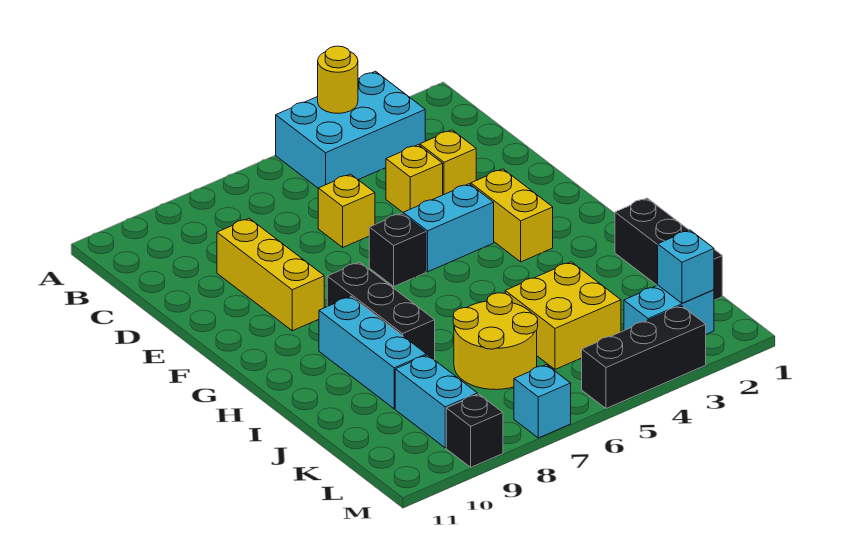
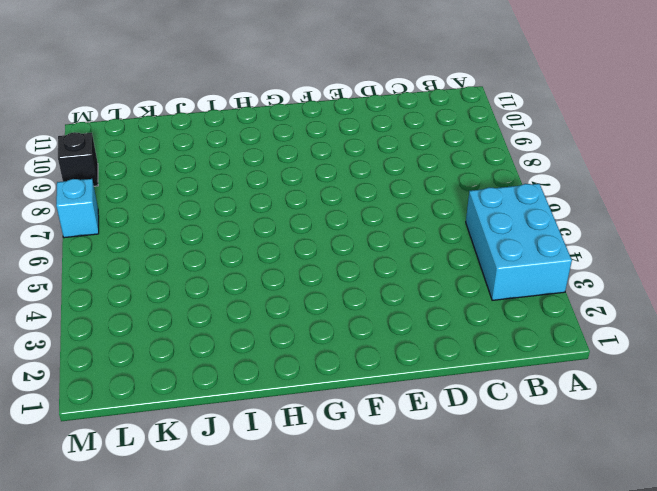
none -> yellow brick D3 level 1
none -> yellow brick D4 level 1
none -> yellow brick D6 level 1

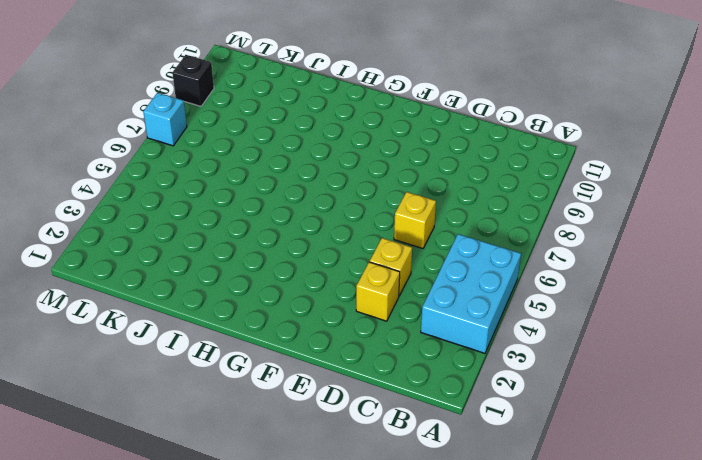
none -> yellow brick D9:F9 level 1
none -> yellow brick F3:G3 level 1
none -> cyan brick F4:F5 level 1

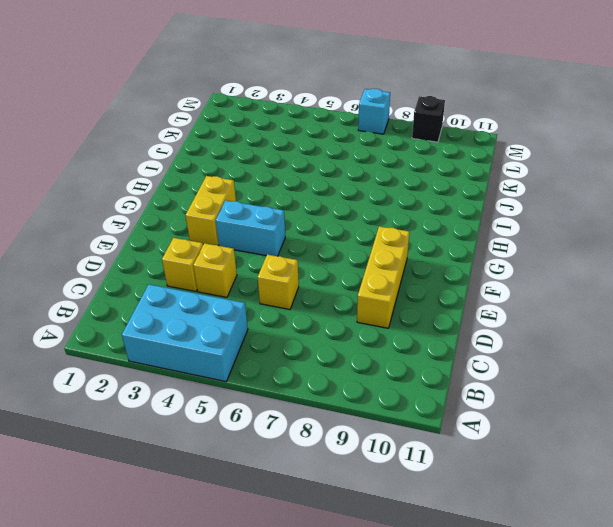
none -> black brick F6 level 1
none -> black brick G8:I8 level 1
none -> cyan brick H9:J9 level 1

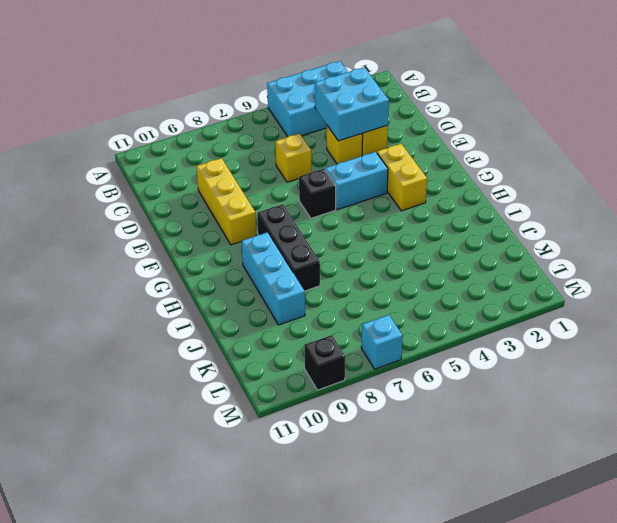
cyan brick C3:D4 level 2 -> none
none -> black brick I1:K1 level 1
none -> yellow brick J4:K5 level 1
none -> yellow round brick J6:K7 level 1

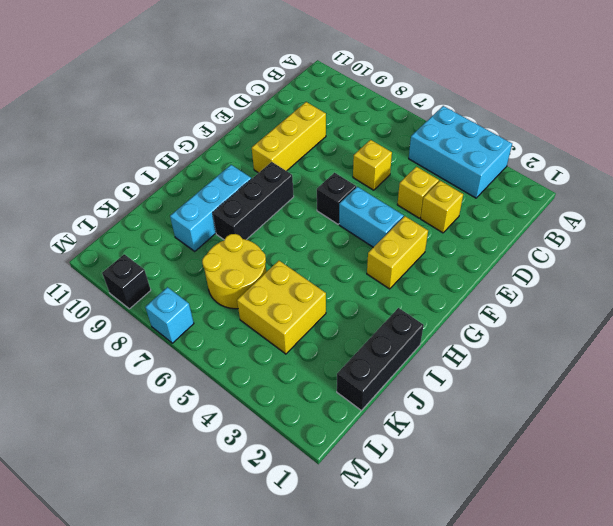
none -> cyan brick K9:L9 level 1
none -> cyan brick L2:L3 level 1
none -> black brick M3:M5 level 1

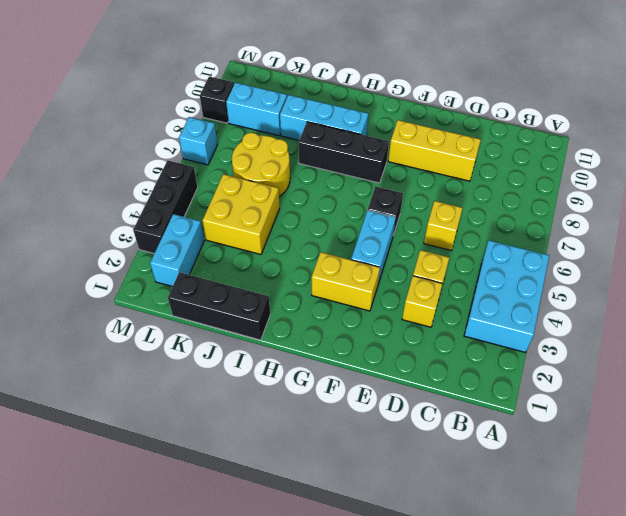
none -> yellow round brick A4 level 2
none -> cyan brick L2 level 2

